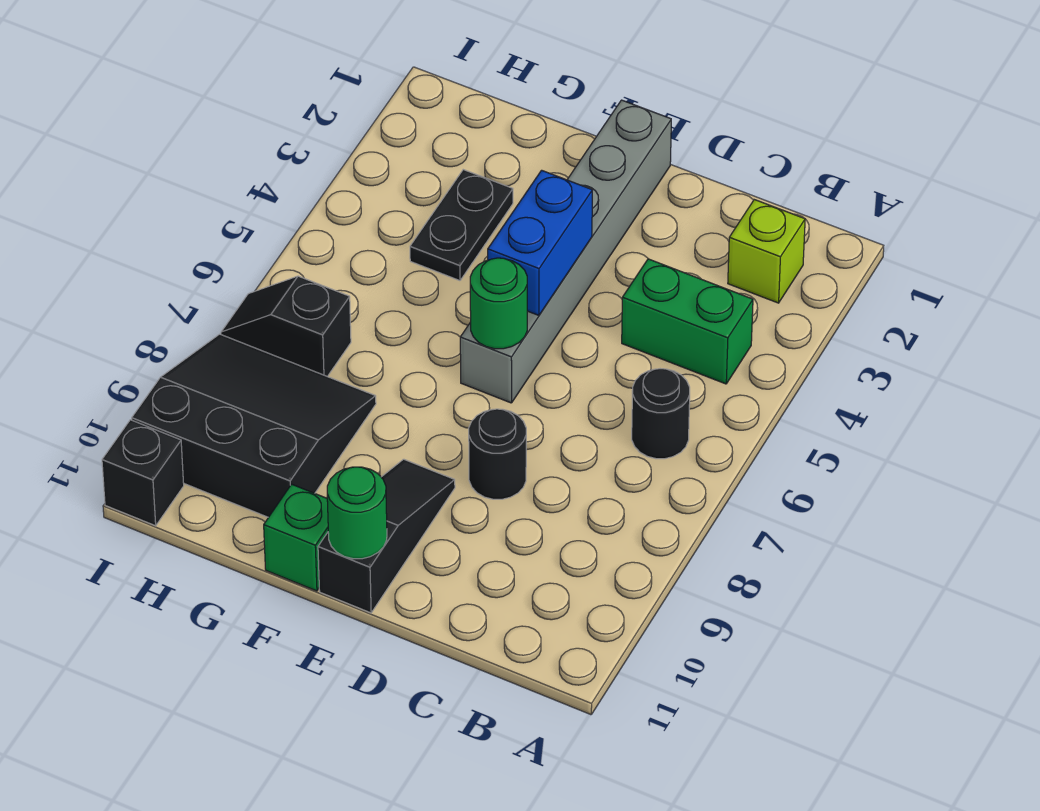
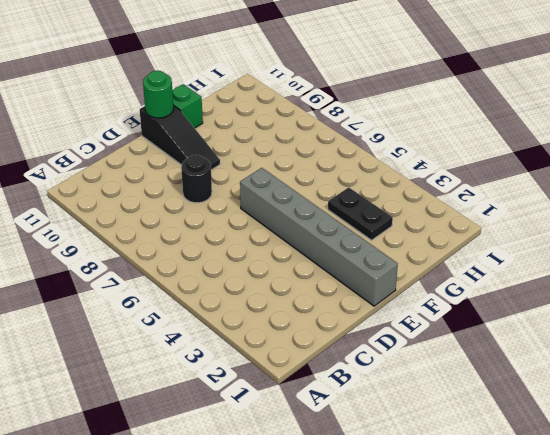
none -> lime brick B2 level 1
none -> green brick B4:C4 level 1
none -> black round brick B6 level 1

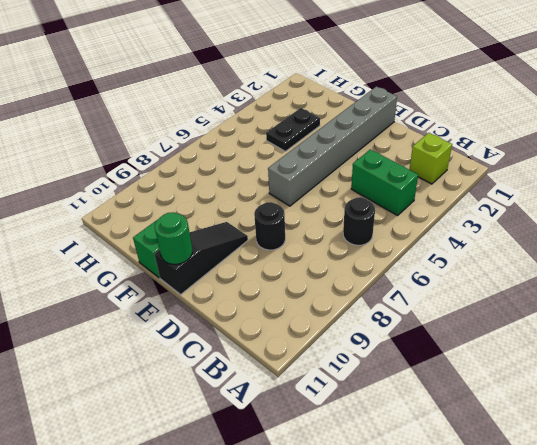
none -> black slope G8:I10 level 1 top 10
none -> black slope H7:I7 level 1 top H
none -> black brick I11 level 1

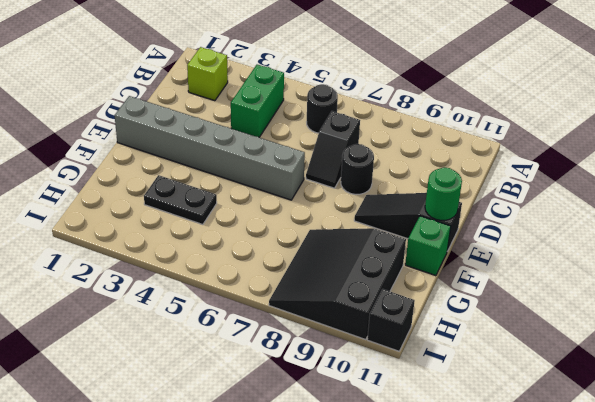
black slope C7:D7 level 1 top C -> black slope H7:I7 level 1 top H
none -> blue brick E4:E5 level 2
none -> green round brick E6 level 2

